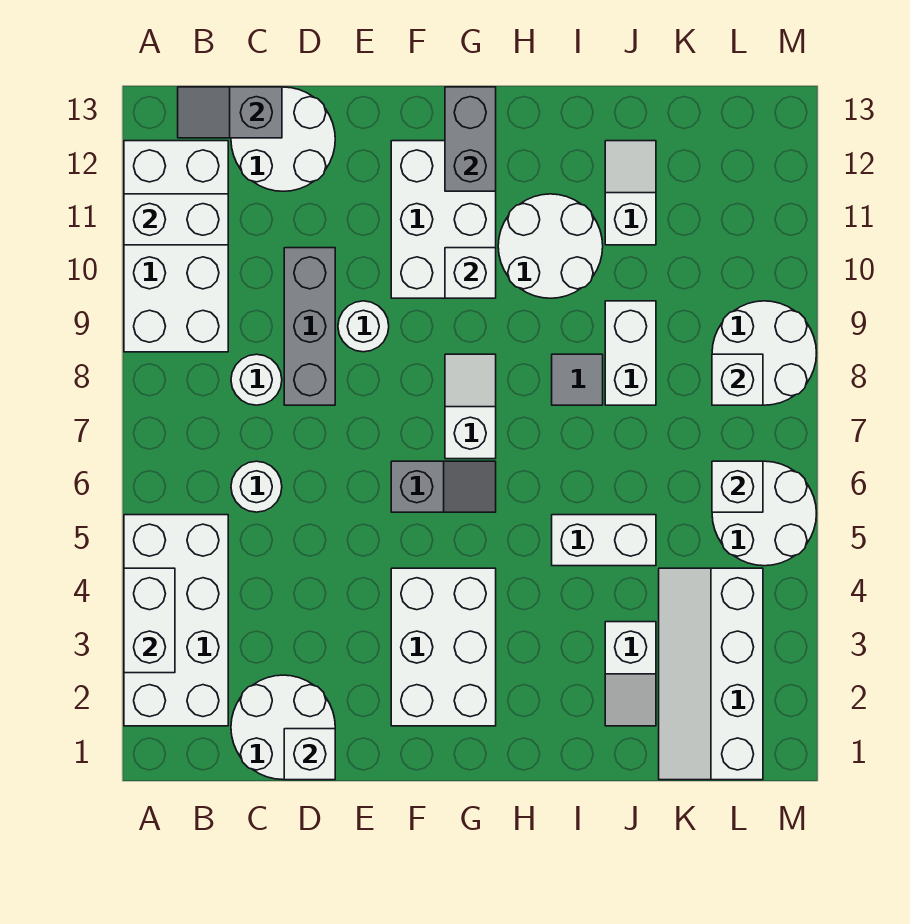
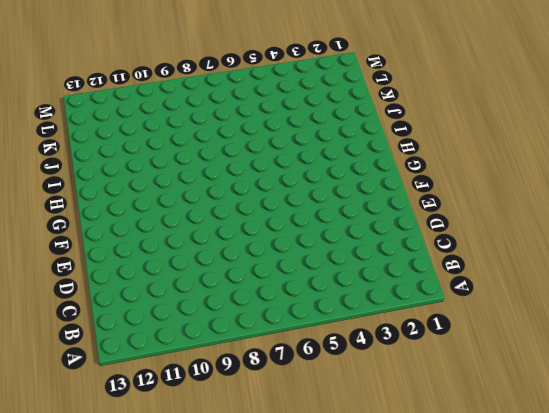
none -> white brick A2:B5 level 1
none -> white brick A9:B12 level 1
none -> white round brick C1:D2 level 1

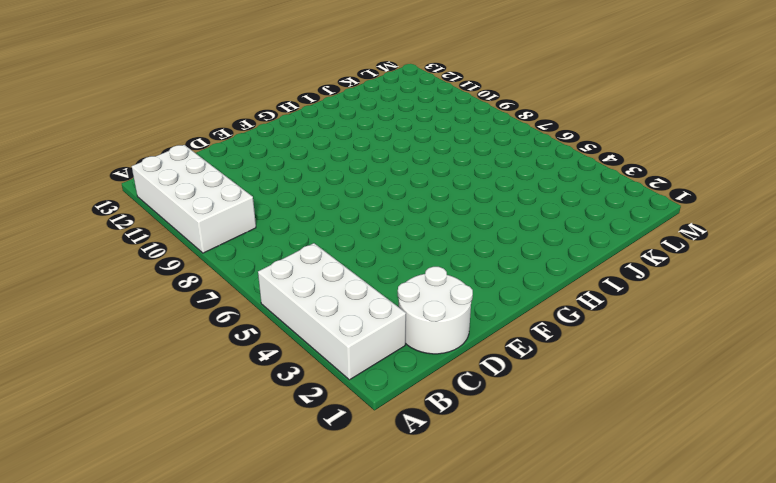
none -> white round brick C6 level 1
none -> white round brick C8 level 1
none -> white round brick C12:D13 level 1

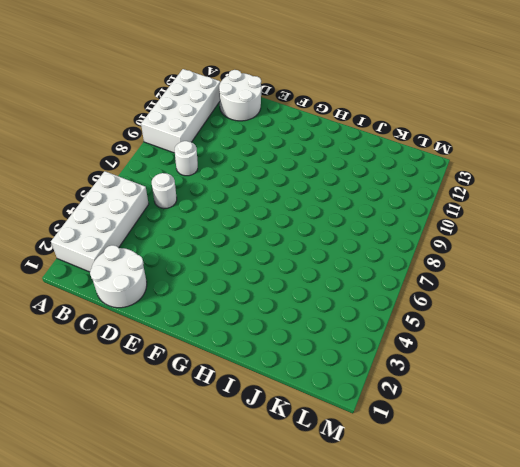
none -> grey brick D8:D10 level 1
none -> white round brick E9 level 1
none -> white brick F2:G4 level 1

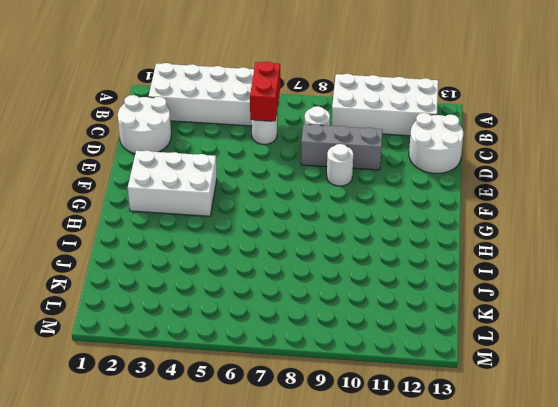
red brick B6:C6 level 2 -> none
none -> grey slope F6:G6 level 1 top F
none -> white brick F10:G12 level 1
none -> white slope G7:G8 level 1 top 7

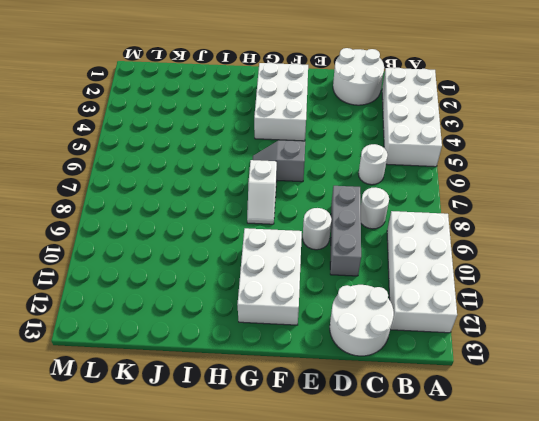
none -> white round brick H10:I11 level 1
none -> white brick I5:J5 level 1
none -> grey tile I8 level 1

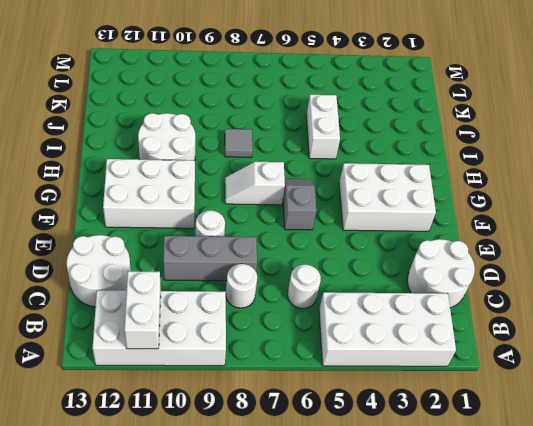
none -> white slope J2:J3 level 1 top 3
none -> white brick J8:J9 level 1
none -> white slope J11:J12 level 1 top 11

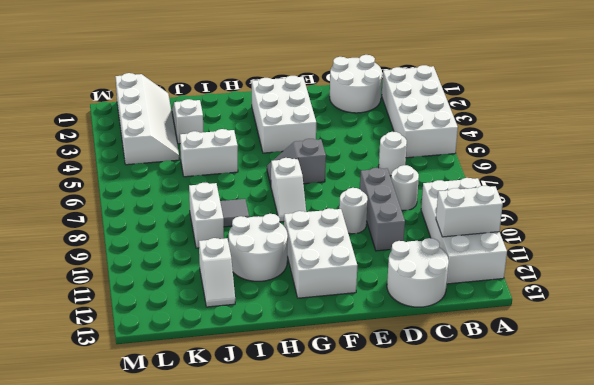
none -> white round brick L5:M6 level 1
none -> white round brick L8:M9 level 1
none -> white brick A3:A4 level 2

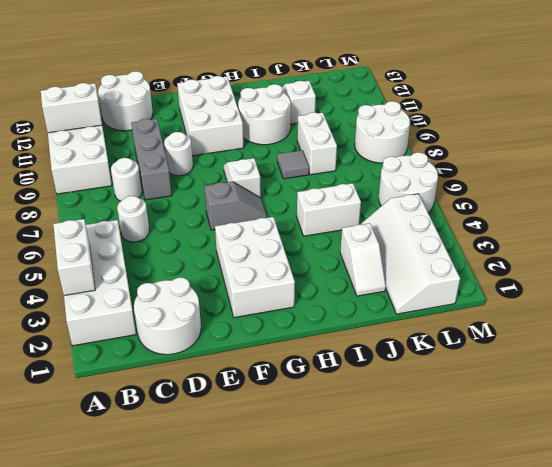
none -> grey slope B13:C13 level 2 top C
none -> white brick D1 level 2
none -> white brick G10 level 2

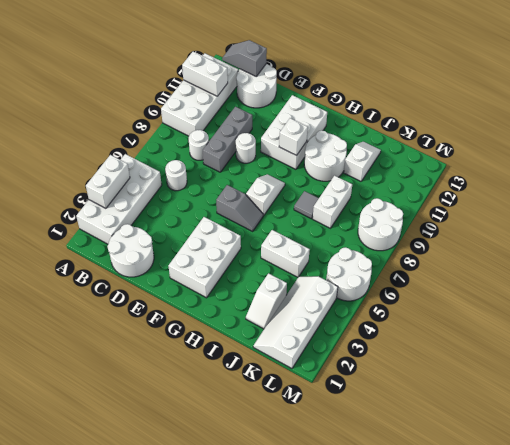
none -> white brick D1 level 2
none -> grey brick G12:G13 level 2
none -> white brick L6 level 2

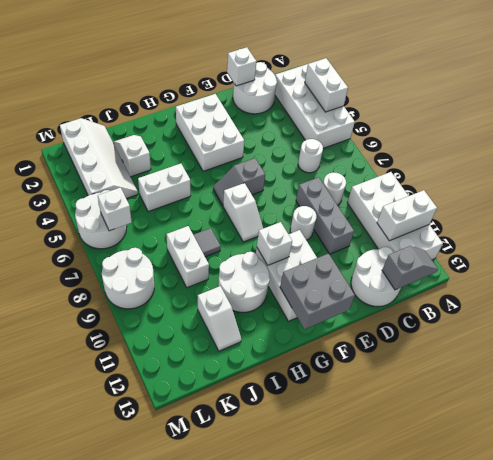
grey brick F12:G13 level 2 -> grey brick G12:G13 level 2
none -> white brick L8 level 2

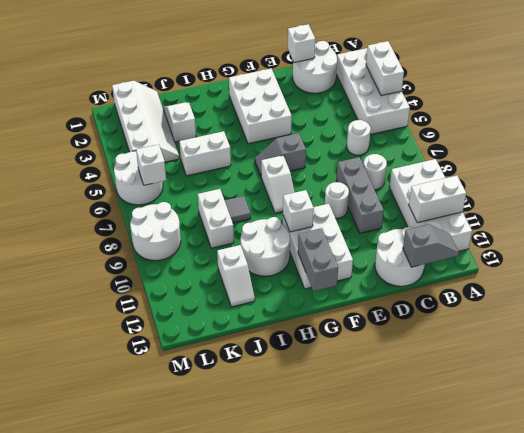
none -> white brick L8 level 2

